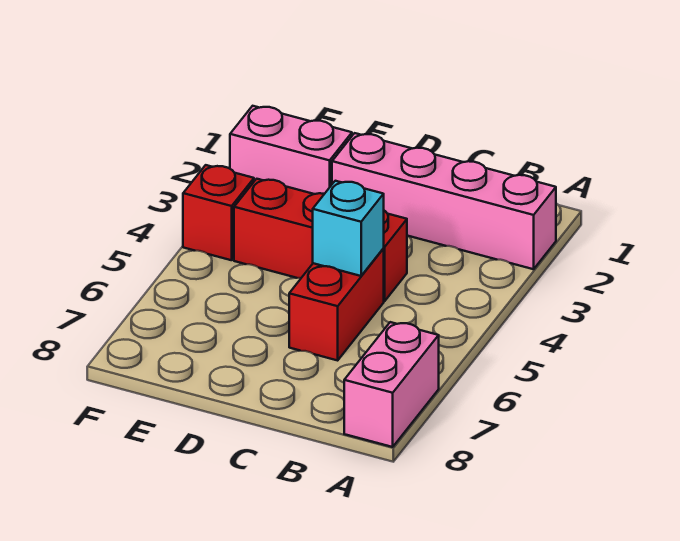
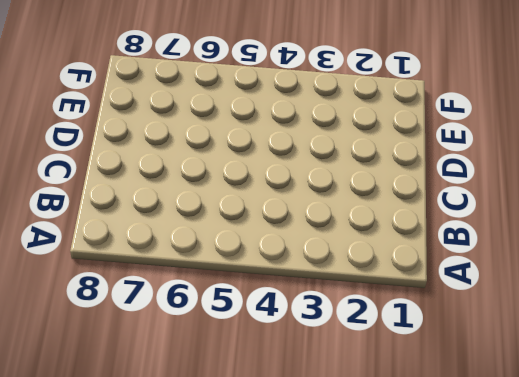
none -> pink brick A2:D2 level 1
none -> pink brick A7:A8 level 1

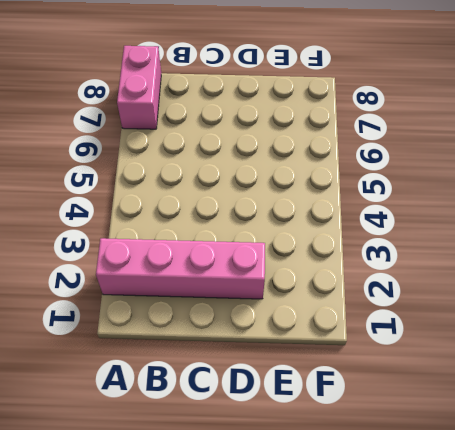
none -> red brick C4:E4 level 1
none -> red brick C5:C6 level 1

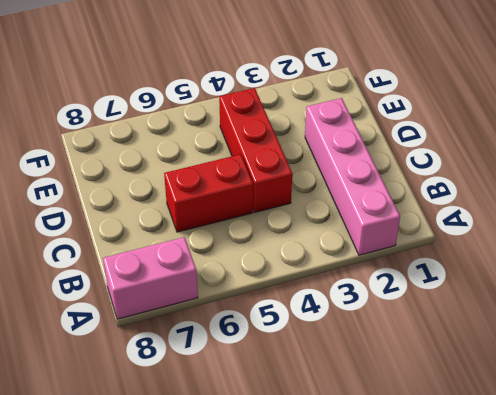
none -> pink brick E2:F2 level 1
none -> red brick F4 level 1

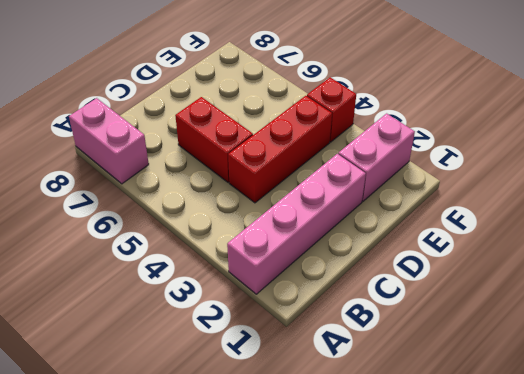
none -> cyan brick C5 level 2

